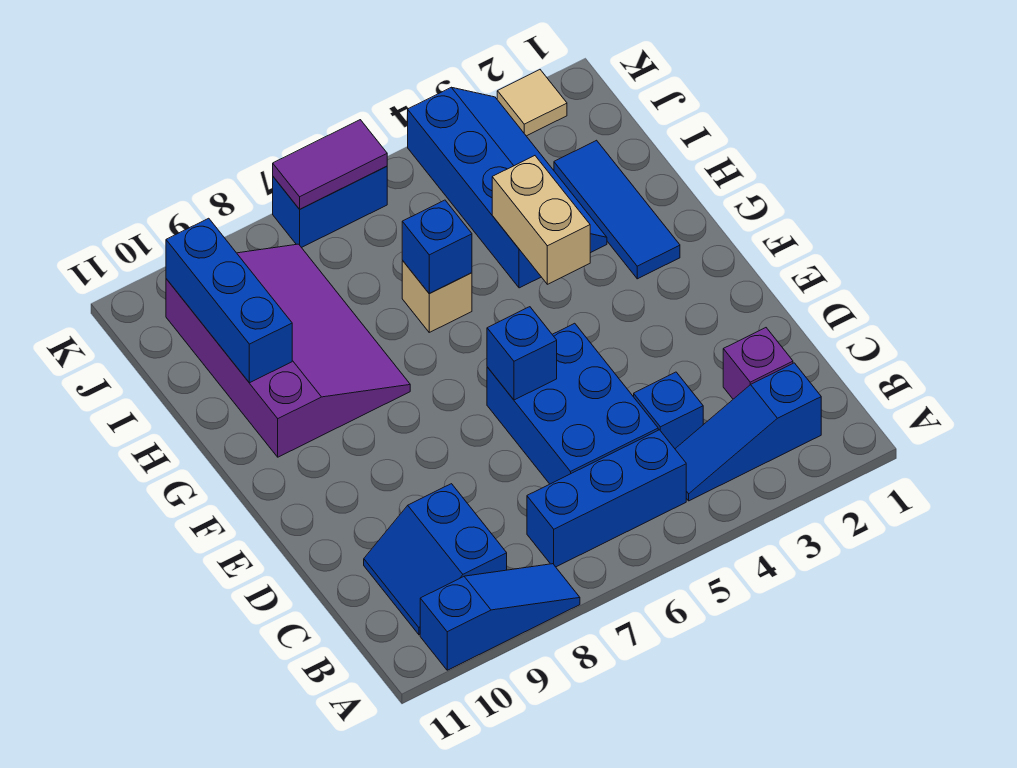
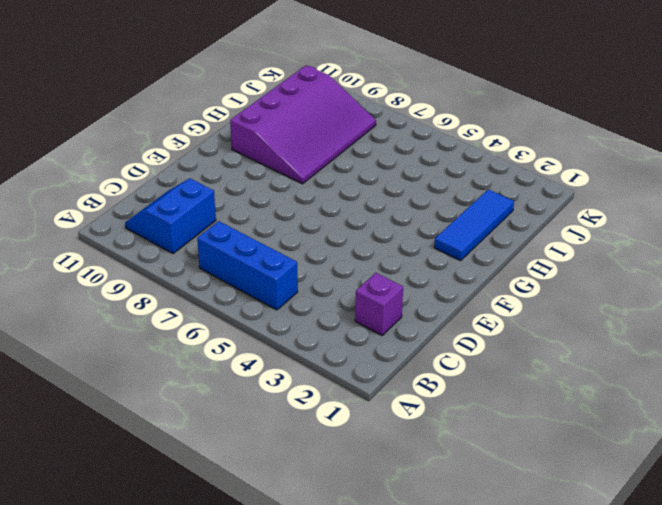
none -> blue slope A8:A10 level 1 top 10
none -> blue slope B2:B4 level 1 top 2
none -> blue brick C4 level 1

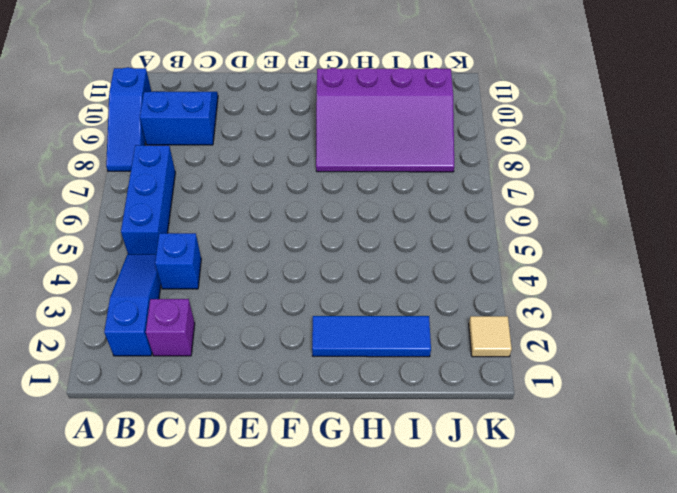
none -> blue brick C5:E6 level 1
none -> blue slope H3:K4 level 1 top 4
none -> tan brick H6 level 1

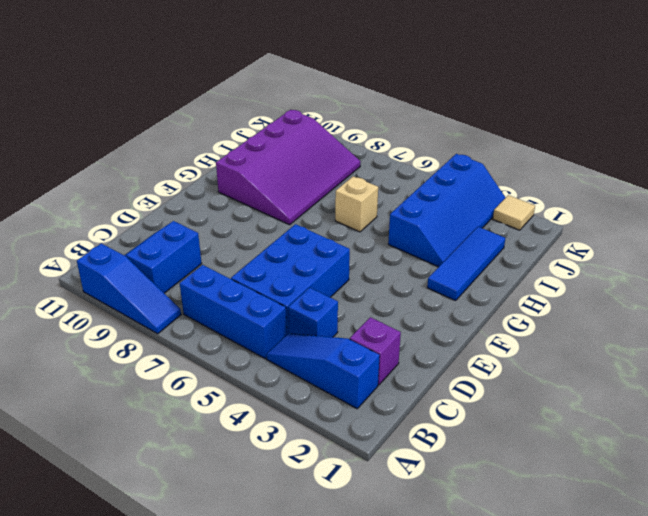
none -> blue brick K6:K7 level 1
none -> blue brick E6 level 2
none -> tan brick G4:H4 level 2

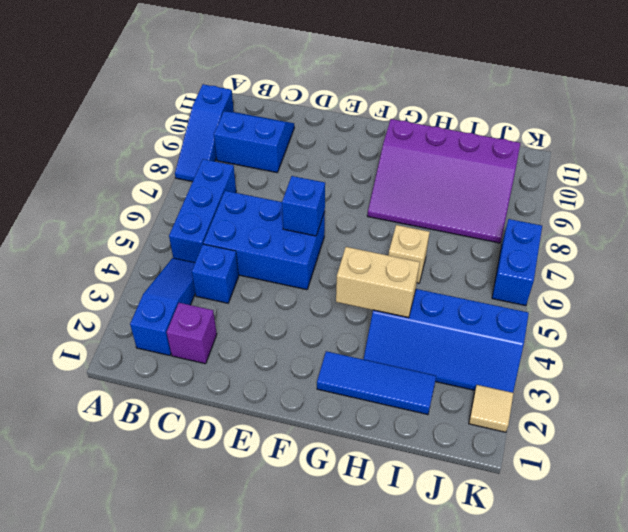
none -> blue brick H6 level 2
none -> blue brick H10:J10 level 2
none -> purple tile K6:K7 level 2

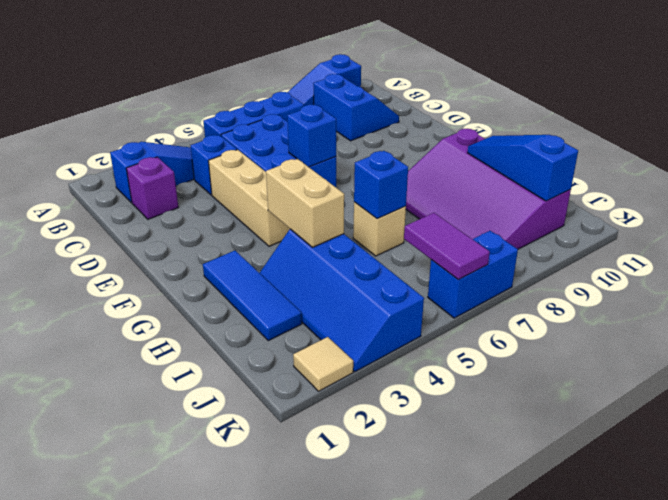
tan brick D4:F4 level 1 -> none
blue slope H10:J10 level 2 top J -> blue brick H10:J10 level 2
purple tile J6:K6 level 2 -> purple tile K6:K7 level 2

